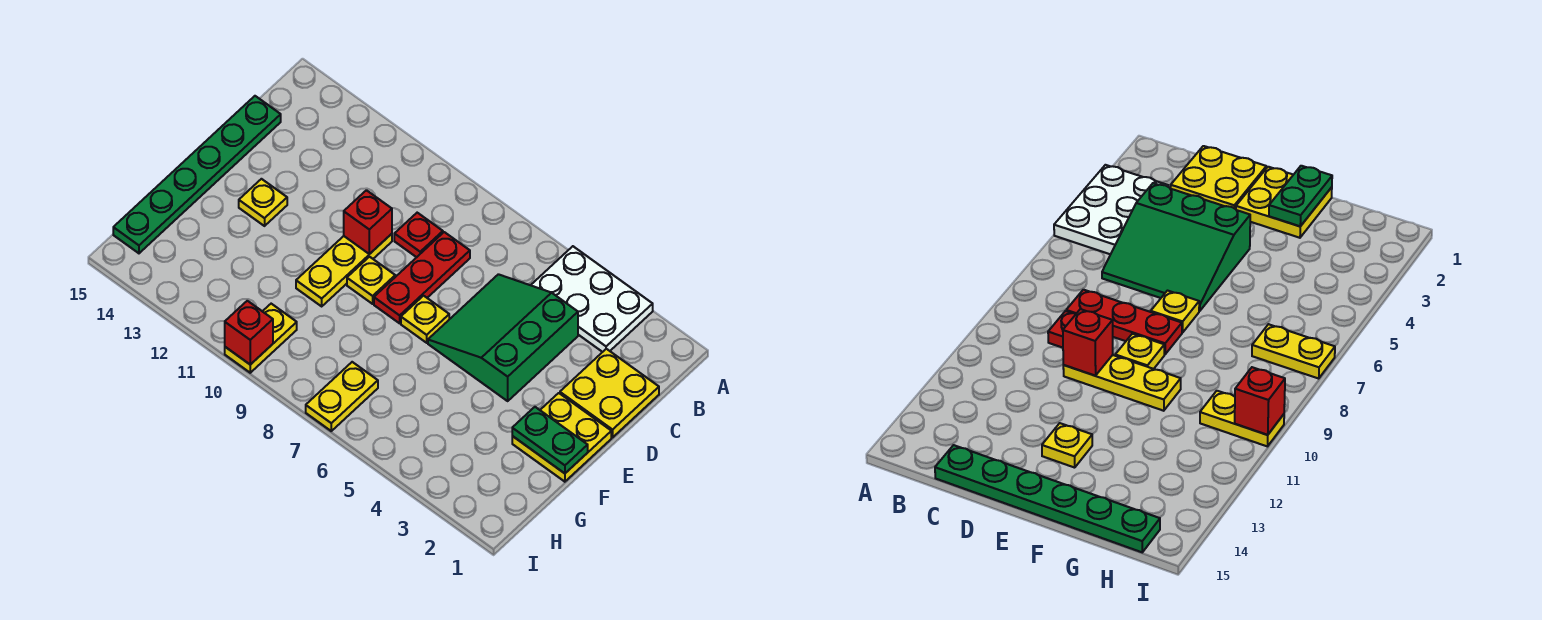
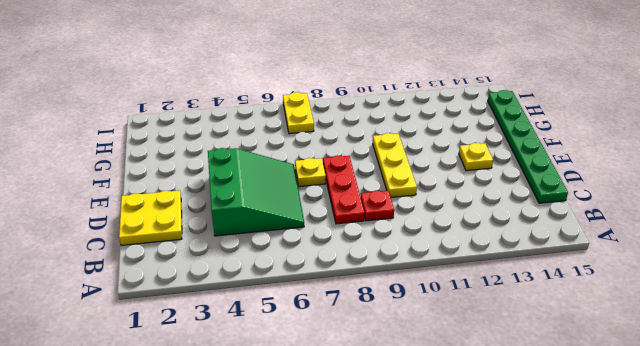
none -> white plate A3:B5 level 1
none -> yellow plate E1:F2 level 1
none -> yellow plate E9 level 1

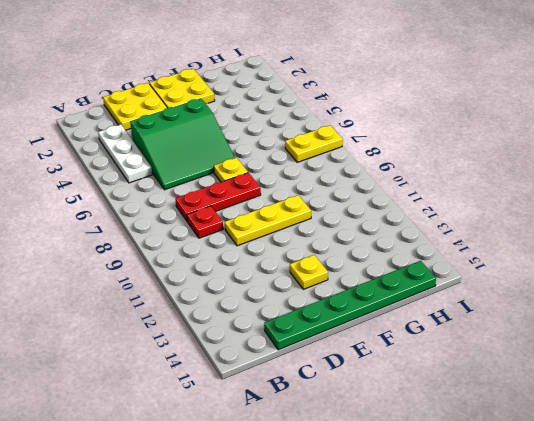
white plate B3:B5 level 1 -> white plate A3:B5 level 1
none -> yellow plate E9 level 1
none -> yellow plate H10:I10 level 1
none -> red brick D10 level 2

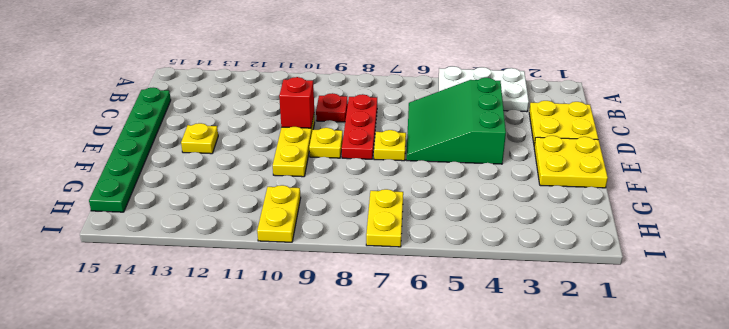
none -> green plate F1:F2 level 2
none -> red brick I10 level 2

